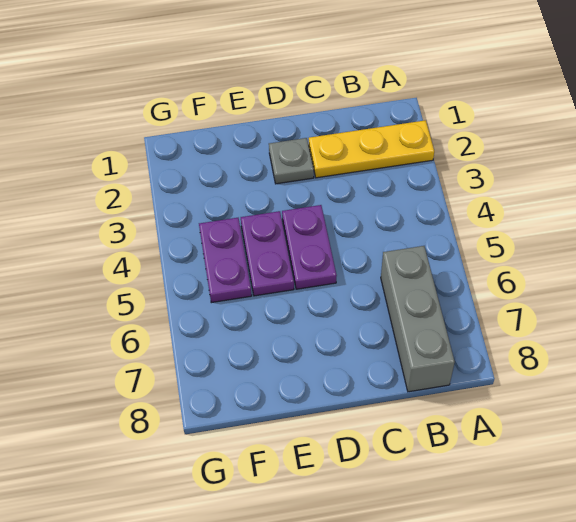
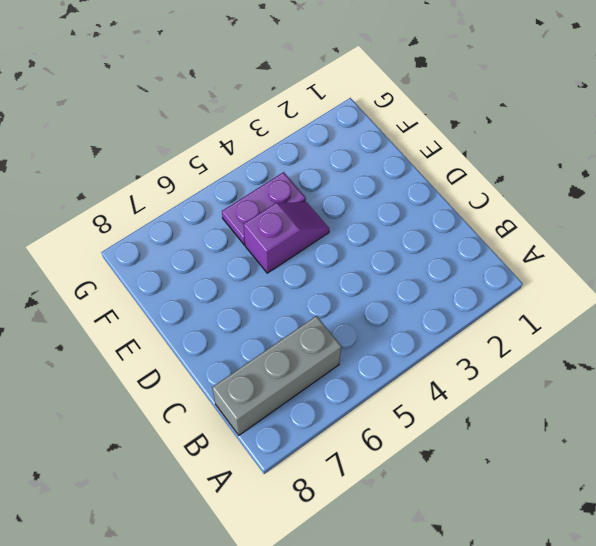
purple slope E4:E5 level 1 top 5 -> purple plate E4:E5 level 1
none -> yellow plate A2:C2 level 1
none -> grey plate D2 level 1

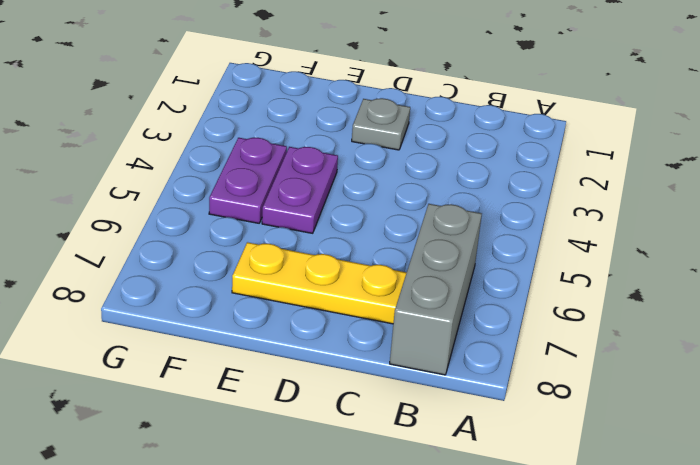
yellow plate C7:E7 level 1 -> yellow plate A2:C2 level 1
none -> purple plate D4:D5 level 1

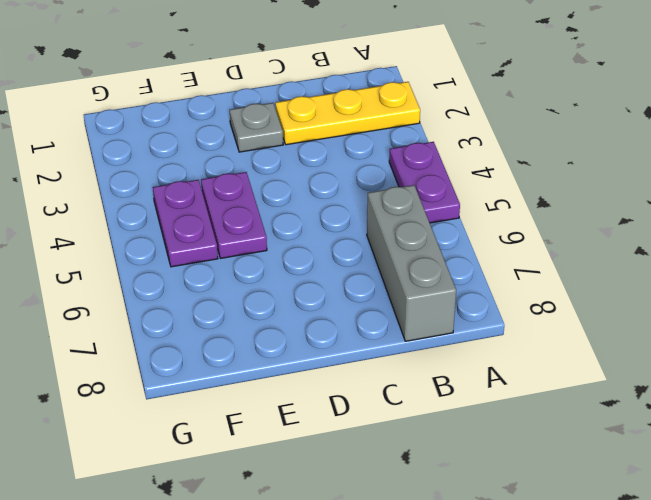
purple plate A4:A5 level 1 -> purple plate D4:D5 level 1

